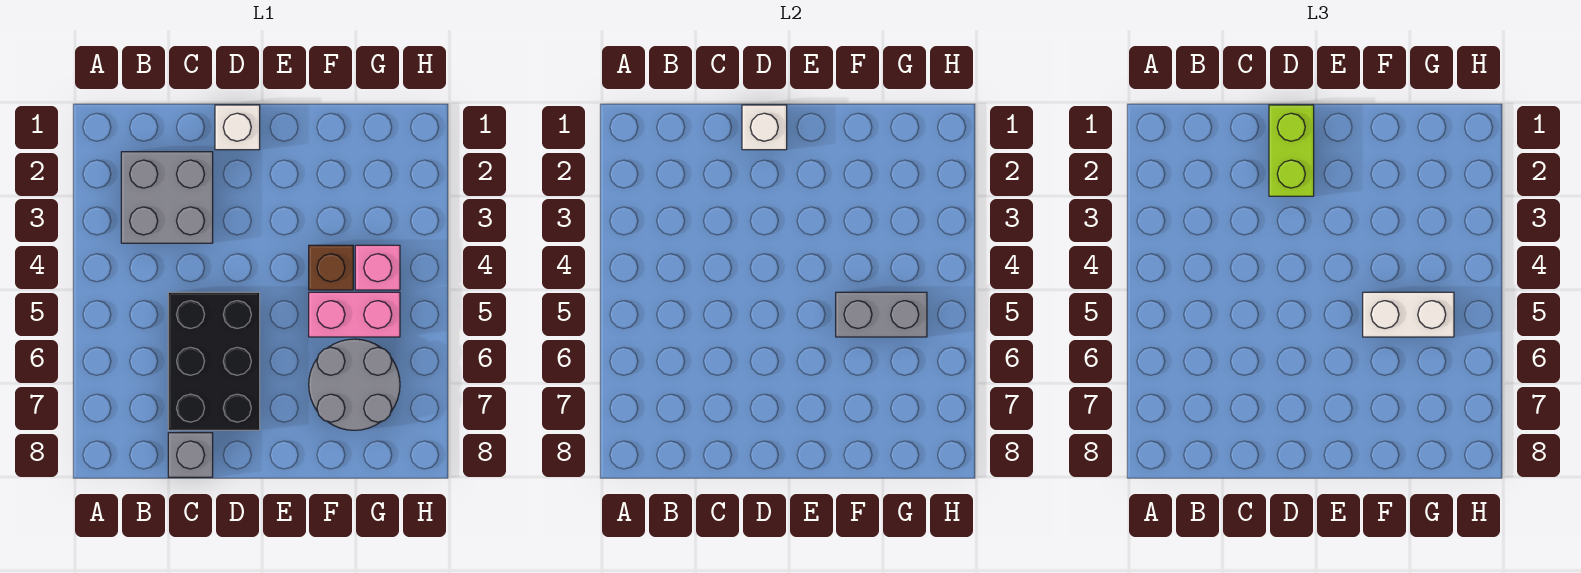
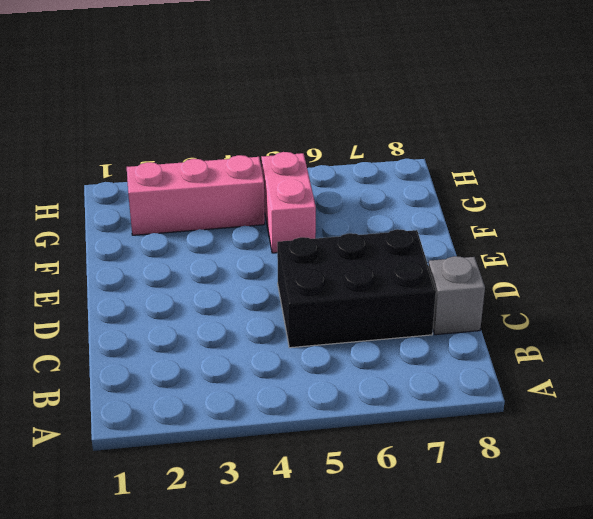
pink brick G2:G4 level 1 -> pink brick G4 level 1
none -> grey brick B2:C3 level 1
none -> white brick D1 level 1
none -> brown brick F4 level 1

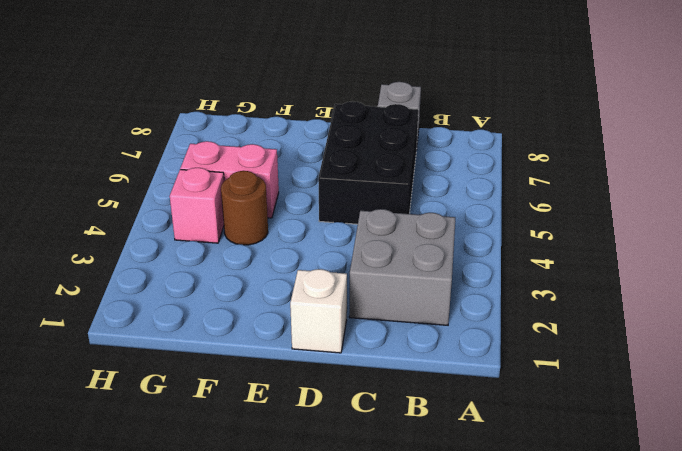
brown round brick F4 level 1 -> brown brick F4 level 1
none -> grey round brick F6:G7 level 1
none -> white brick D1 level 2
none -> grey brick F5:G5 level 2

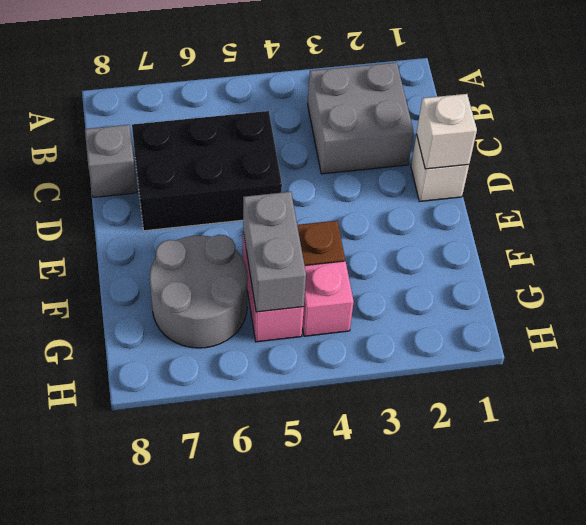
none -> lime brick D1:D2 level 3
none -> white brick F5:G5 level 3

